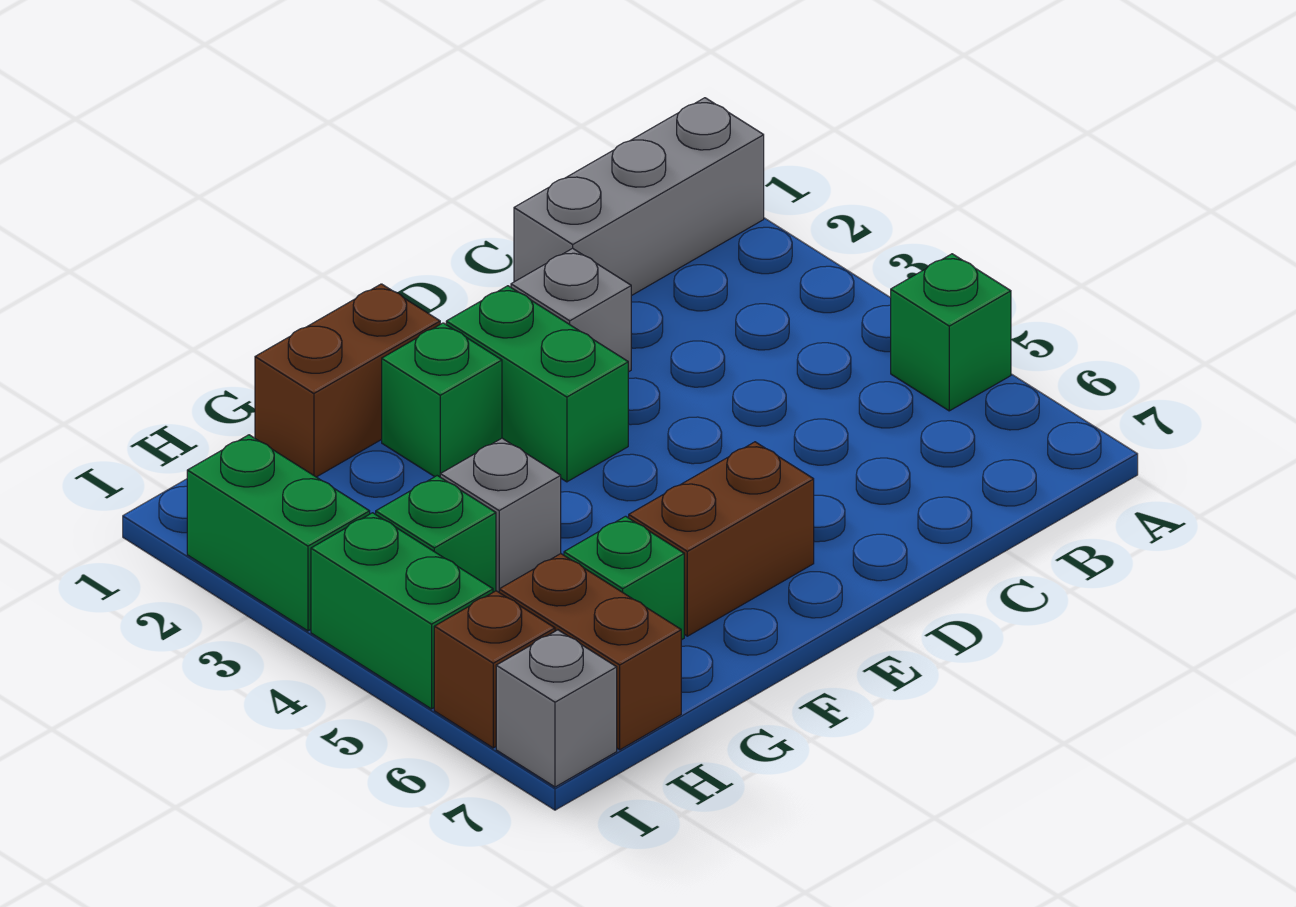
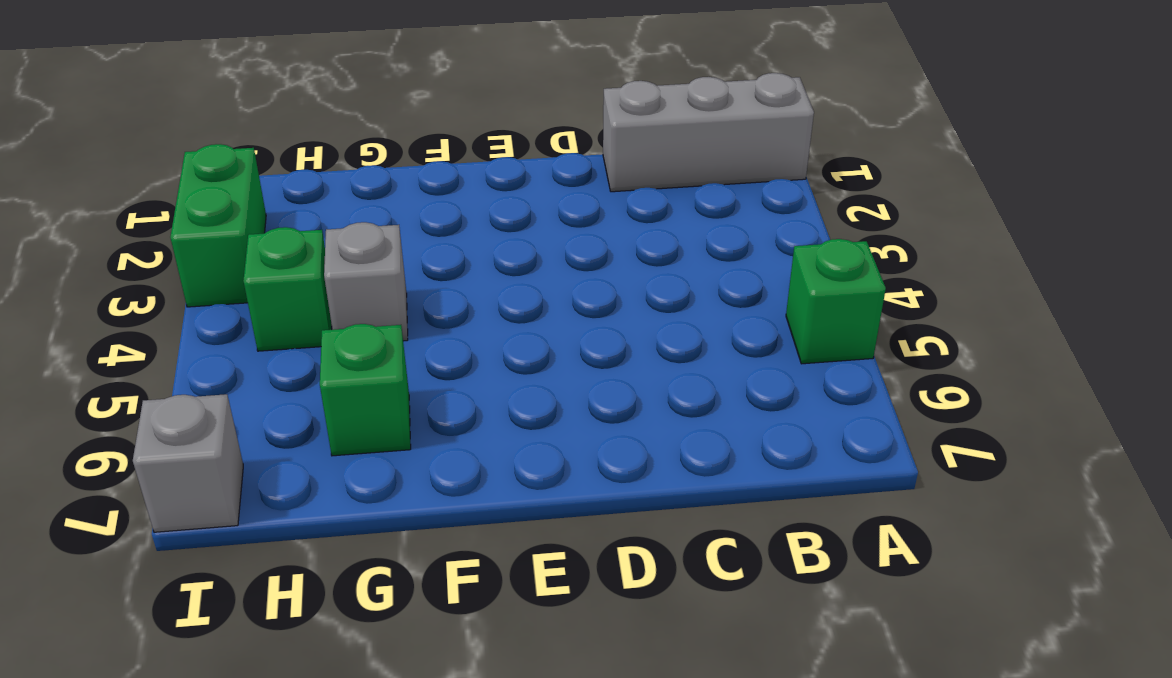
none -> grey brick D2 level 1
none -> green brick E2:E3 level 1
none -> brown brick E6:F6 level 1

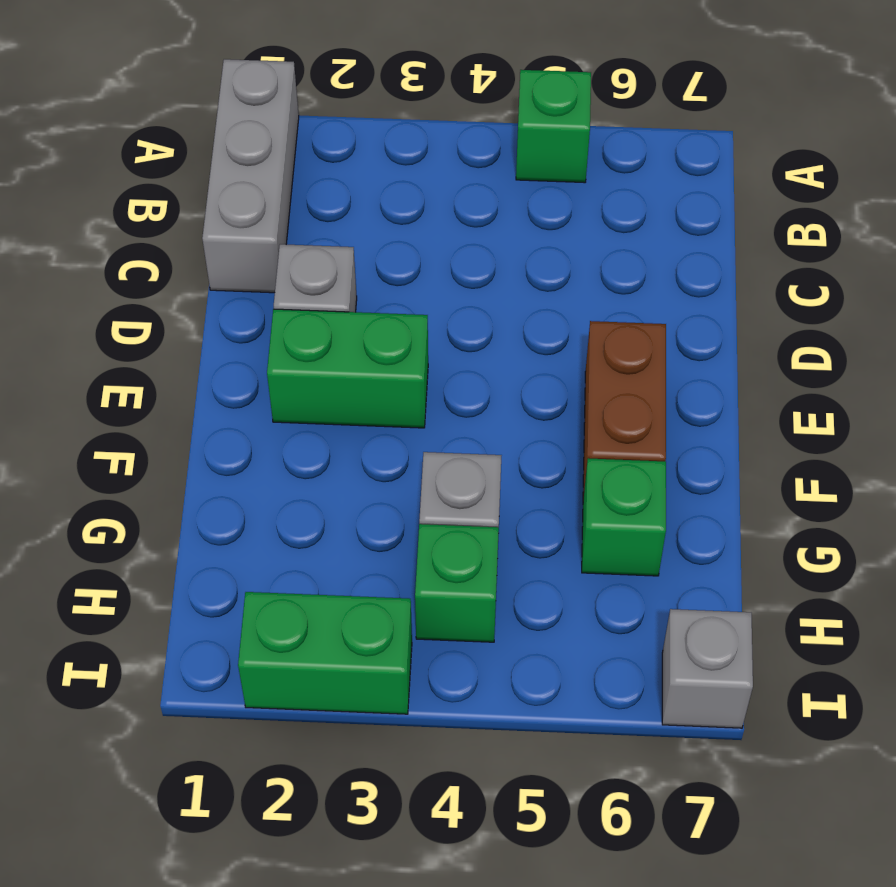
none -> brown brick F1:G1 level 1
none -> green brick F2 level 1
none -> brown brick H6:H7 level 1

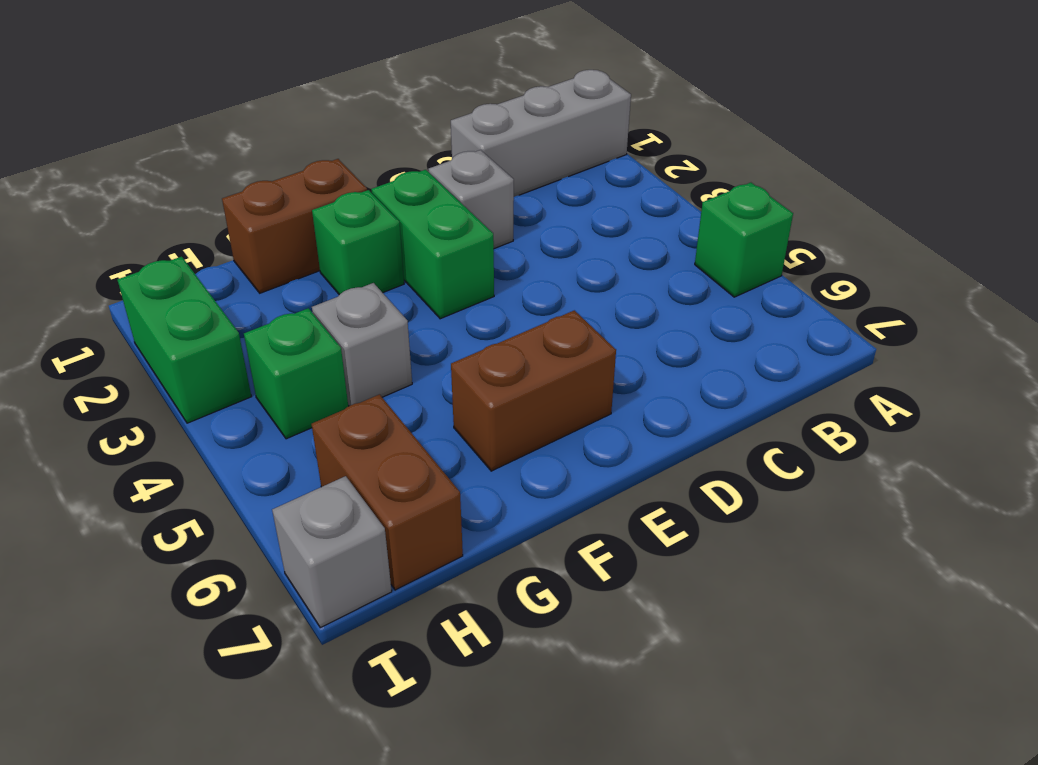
none -> green brick G6 level 1
none -> green brick I4:I5 level 1
none -> brown brick I6 level 1

